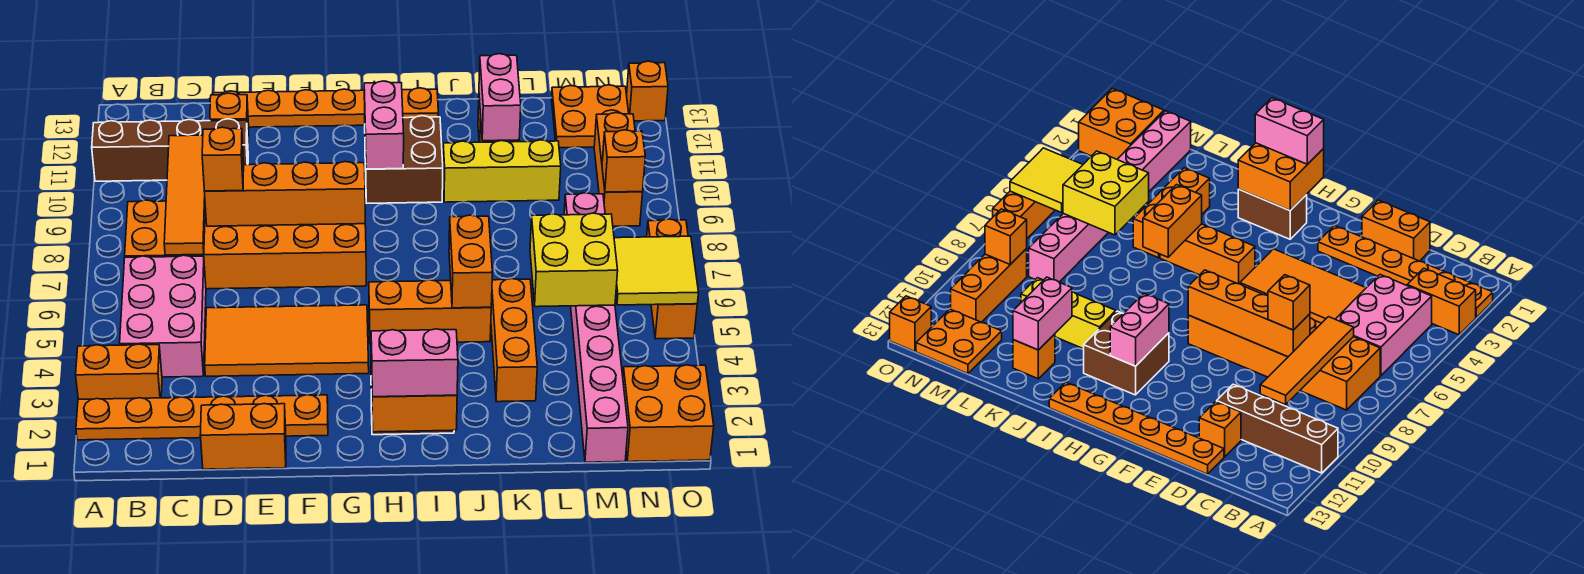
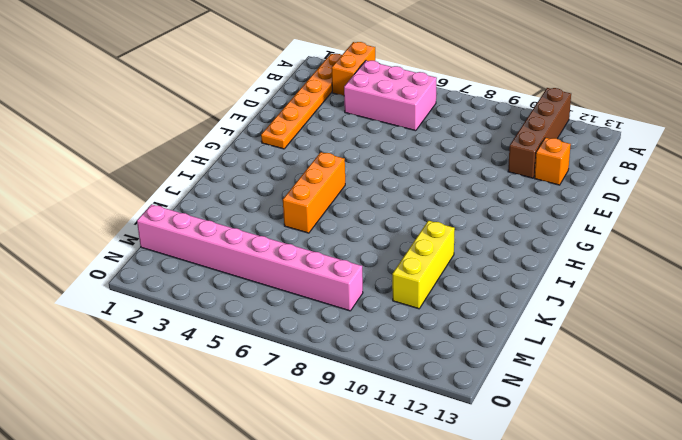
none -> orange brick B7:G8 level 1
none -> orange brick D1:E1 level 1
none -> orange tile D4:G5 level 1
none -> orange plate D13:I13 level 1

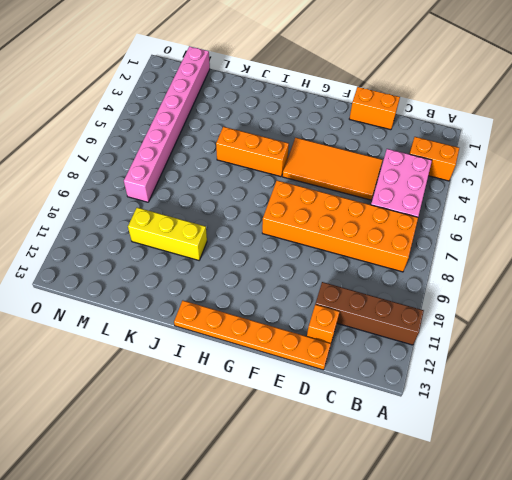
none -> orange plate A2:F2 level 1
none -> brown brick H2:I2 level 1
none -> brown brick H10:I11 level 1
none -> orange brick K3:K5 level 1

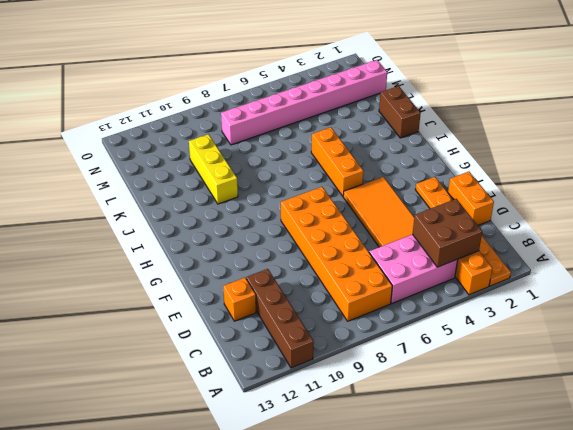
brown brick B3:C4 level 2 -> brown brick H10:I11 level 1
brown brick J1:K1 level 1 -> brown brick H2:I2 level 1
none -> orange plate D13:I13 level 1
none -> orange brick K3:K5 level 1
none -> orange brick K12 level 1
none -> orange plate M12:N13 level 1

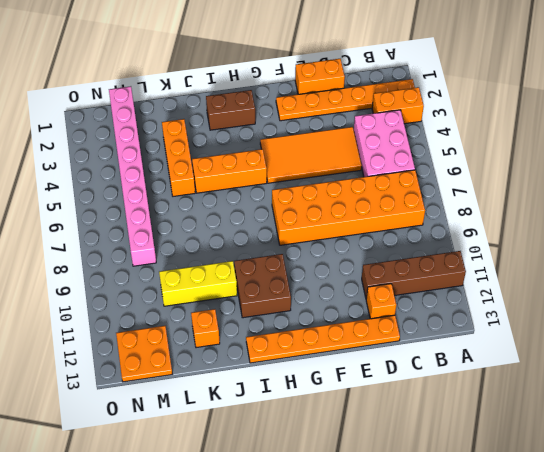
none -> orange brick N1:O2 level 1
none -> orange brick N9:N11 level 1
none -> orange brick O5:O7 level 1
none -> orange brick O13 level 1

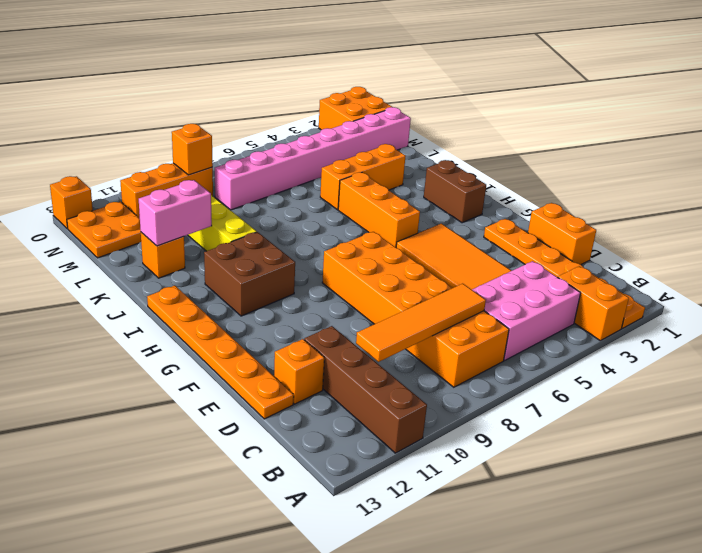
none -> orange brick O5:O7 level 1
none -> orange brick D8:G8 level 2
none -> orange brick H1:I2 level 2
none -> pink brick H10:H11 level 2

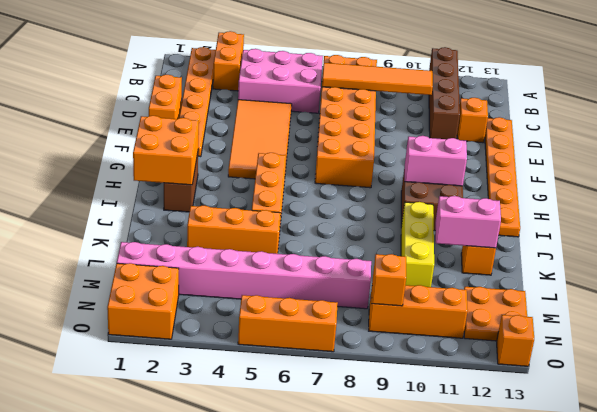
none -> orange brick D8:G8 level 2
none -> orange brick J5:J6 level 2
none -> yellow brick L5:M6 level 2
none -> yellow tile N5:O6 level 2

